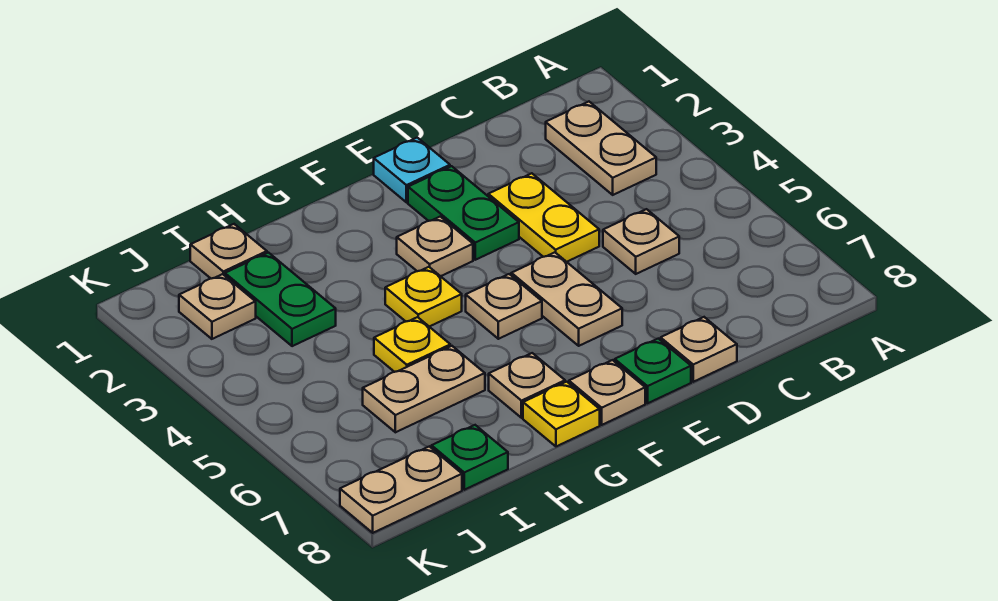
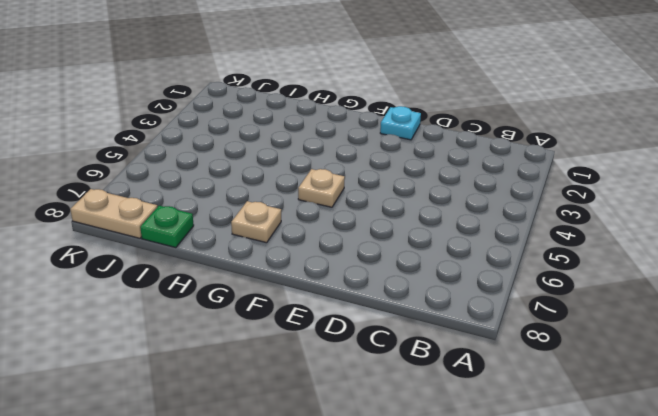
none -> tan plate B2:B3 level 1
none -> tan plate C5 level 1
none -> yellow plate D3:D4 level 1

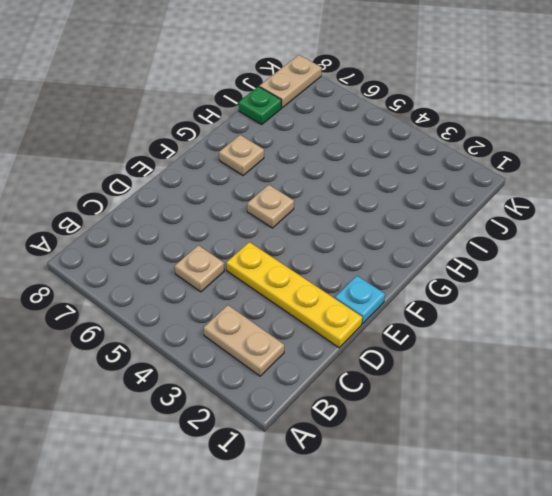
yellow plate D1:D4 level 1 -> yellow plate D3:D4 level 1
none -> tan plate D8 level 1
none -> green plate E2:E3 level 1
none -> tan plate E5:E6 level 1

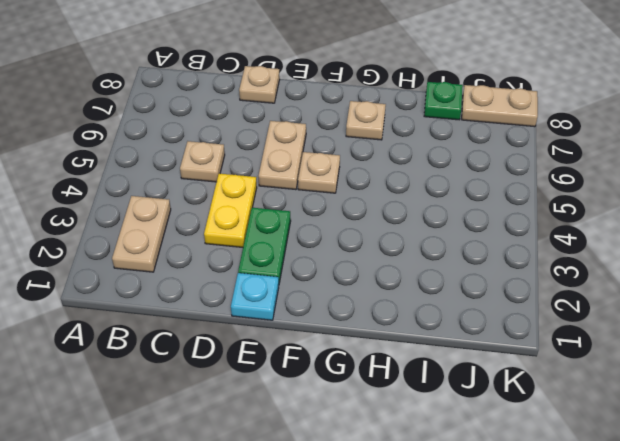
none -> green plate E8 level 1
none -> tan plate F3 level 1
none -> tan plate F8 level 1

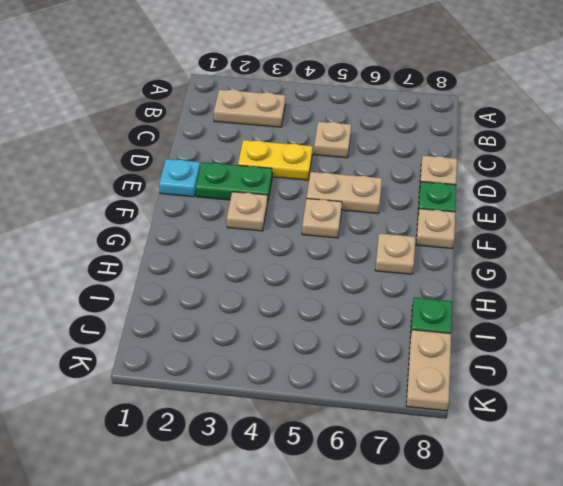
none -> yellow plate G4 level 1
none -> yellow plate G8 level 1
none -> yellow plate H5 level 1

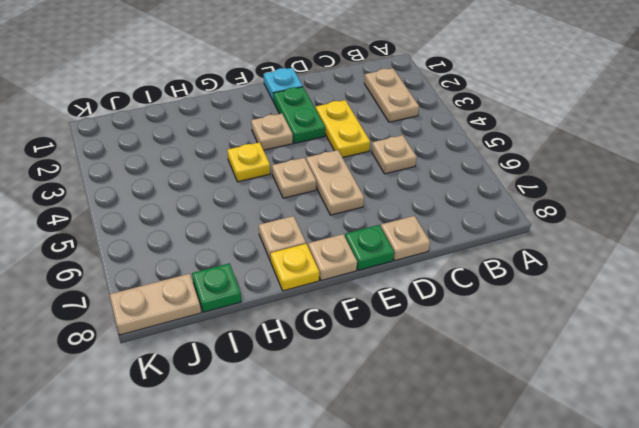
none -> yellow plate H5 level 1
none -> tan plate H6:I6 level 1
none -> tan plate I1 level 1

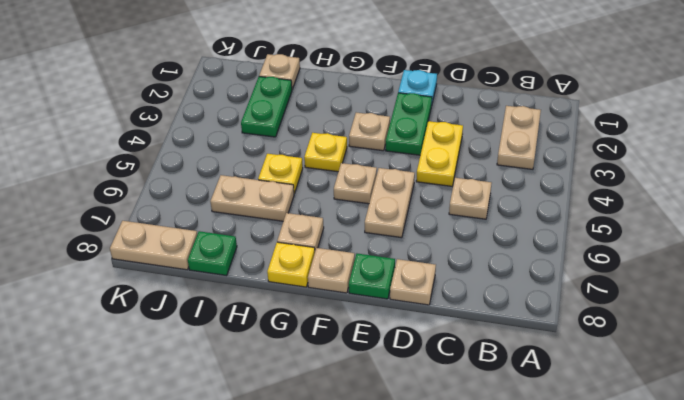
none -> tan plate J2 level 1

